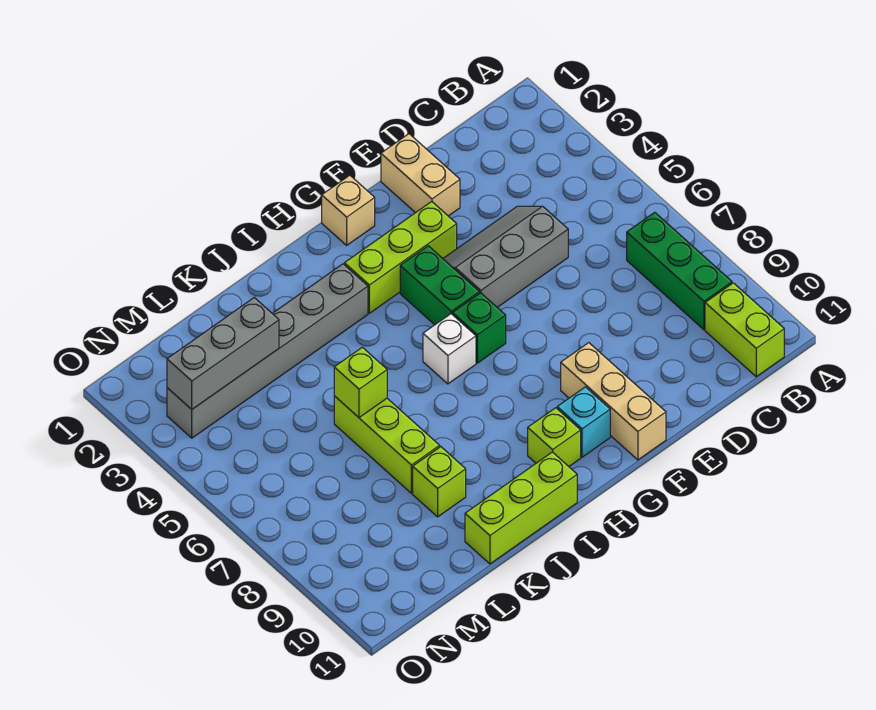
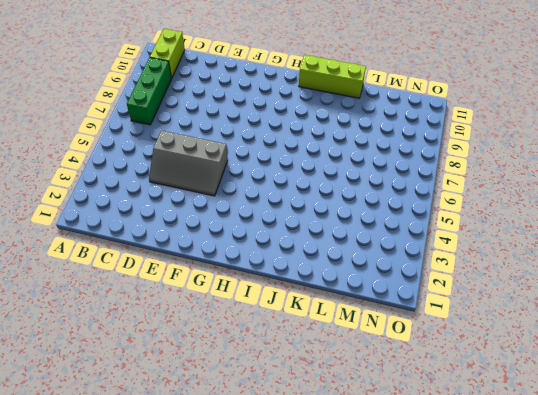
none -> tan brick E1:E2 level 1
none -> lime brick F3:H3 level 1
none -> tan brick F9:F11 level 1

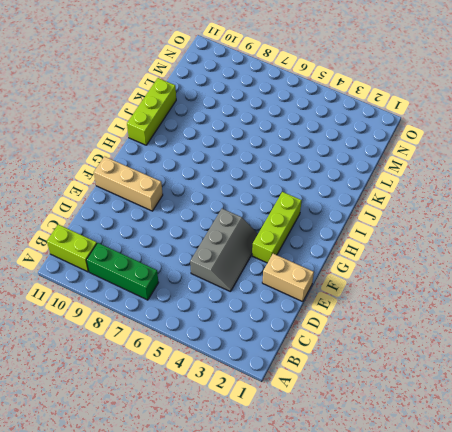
none -> tan brick G1 level 1
none -> green brick G4:G5 level 1
none -> green brick G6 level 1

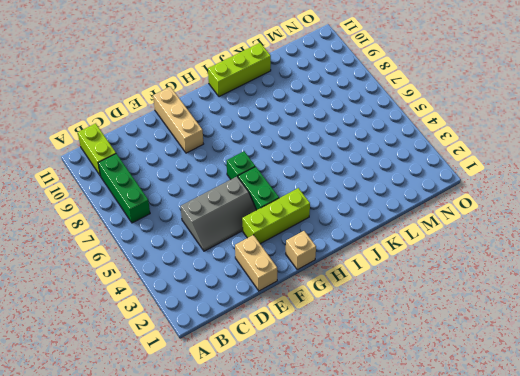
none -> cyan brick G10 level 1
none -> white brick H6 level 1
none -> lime brick H10 level 1

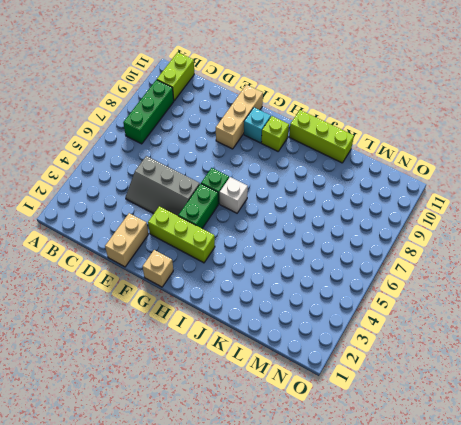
none -> grey brick I3:N3 level 1
none -> lime brick K6:K8 level 1
none -> lime brick K9 level 1

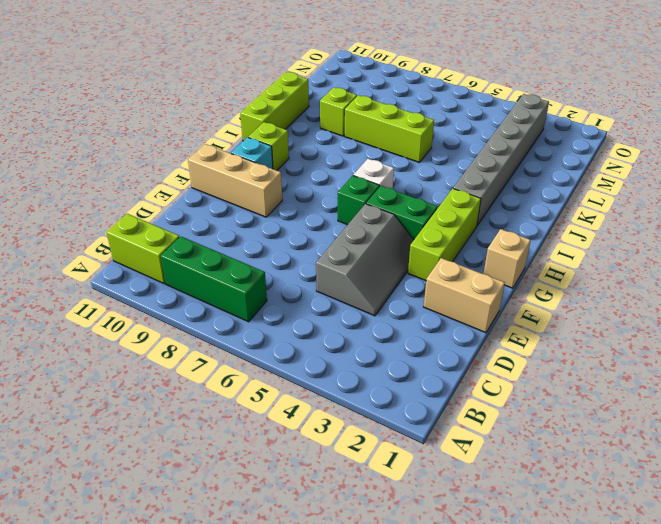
none -> lime brick K6 level 2
none -> grey brick L3:N3 level 2

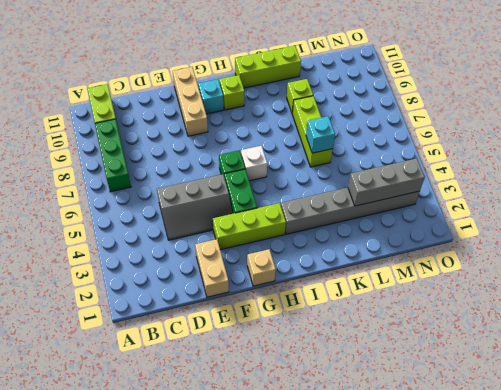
cyan brick K6 level 2 -> lime brick K6 level 2

